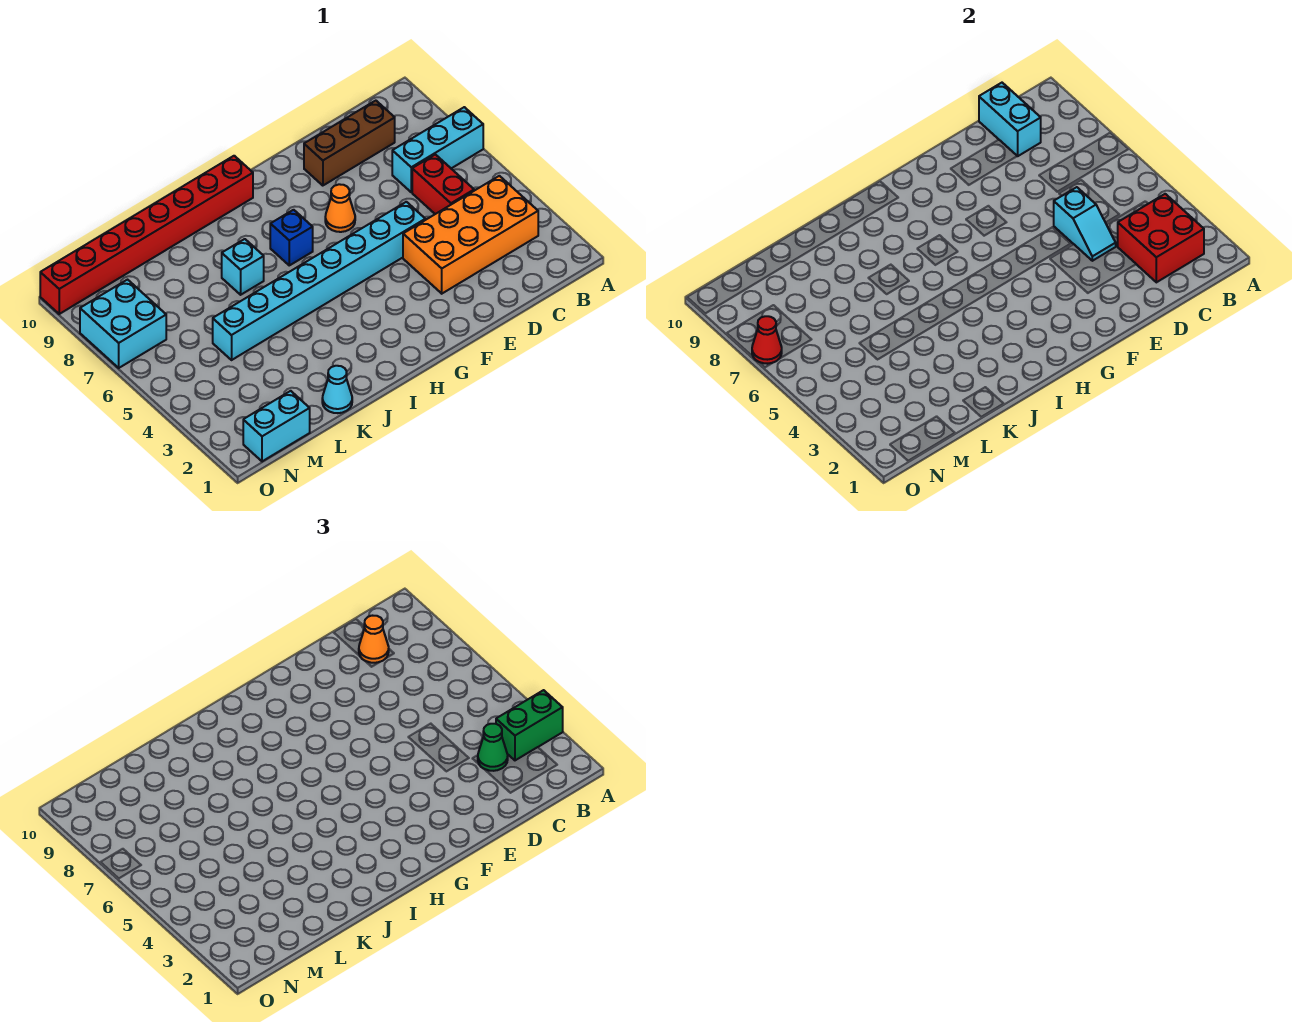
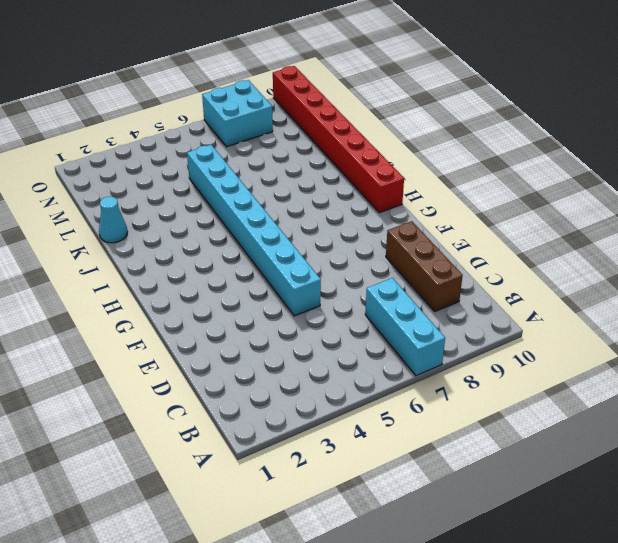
none -> orange brick B3:E4 level 1
none -> red brick C5:C6 level 1
none -> orange cone F7 level 1

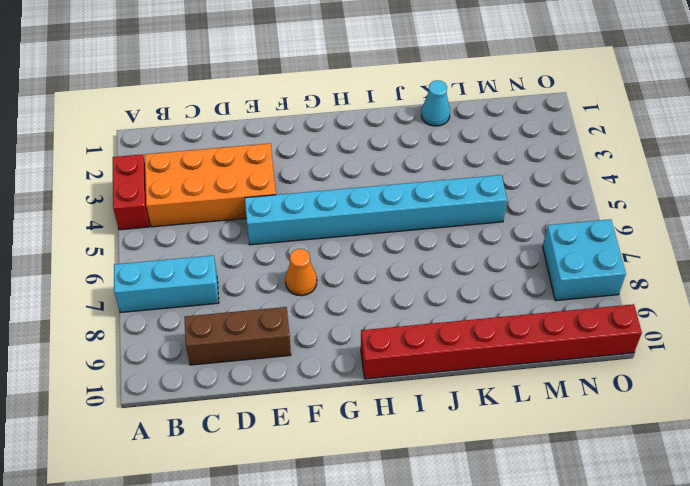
red brick A3:A4 level 1 -> red brick C5:C6 level 1
none -> blue brick H7 level 1
none -> cyan brick J7 level 1
none -> cyan brick M1:N1 level 1

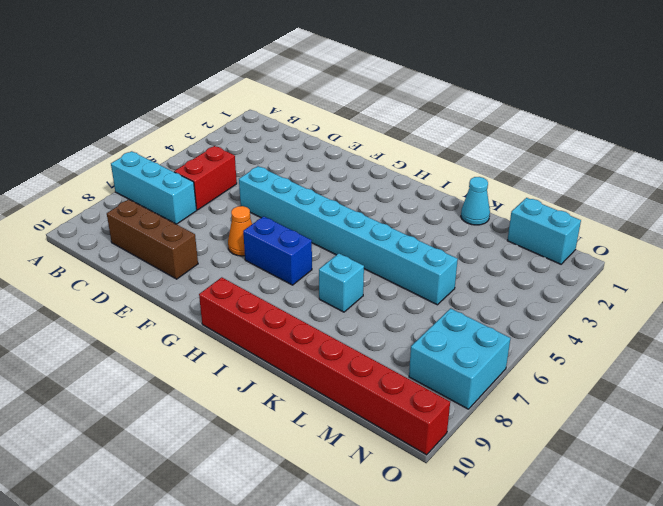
blue brick G7:H7 level 1 -> blue brick H7 level 1
none -> orange brick B3:E4 level 1
none -> red brick B2:C3 level 2
none -> cyan brick C9:C10 level 2

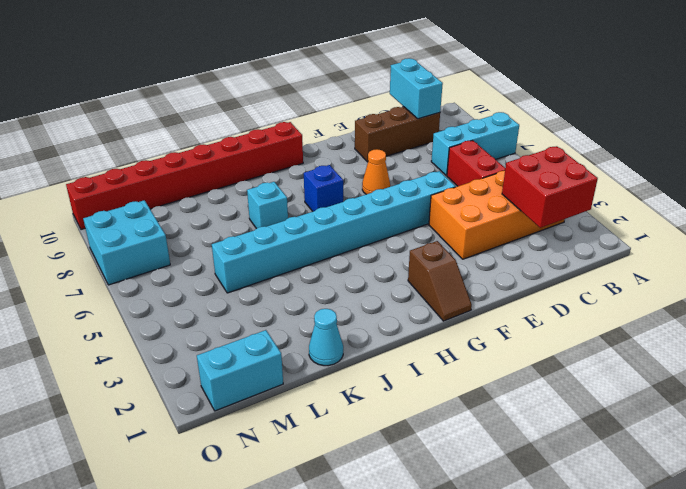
brown slope G1:G2 level 1 top 2 -> none
none -> cyan slope D4:D5 level 2 top 5
none -> red cone O7 level 2
none -> green brick A3:B3 level 3

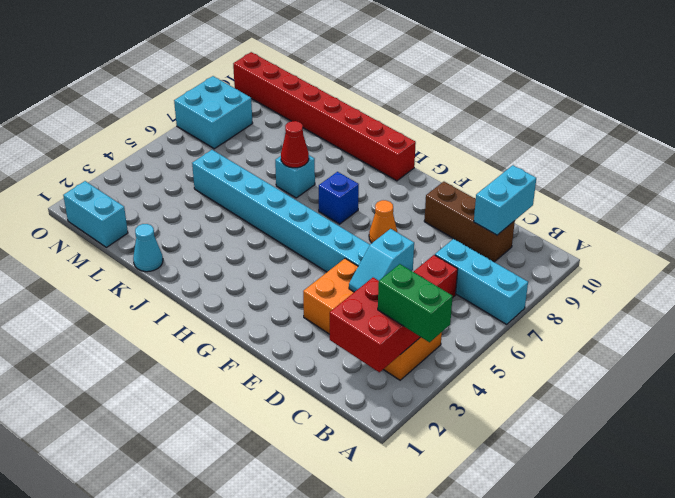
red cone J7 level 2 -> red cone O7 level 2
none -> green cone C3 level 3
none -> orange cone C9 level 3

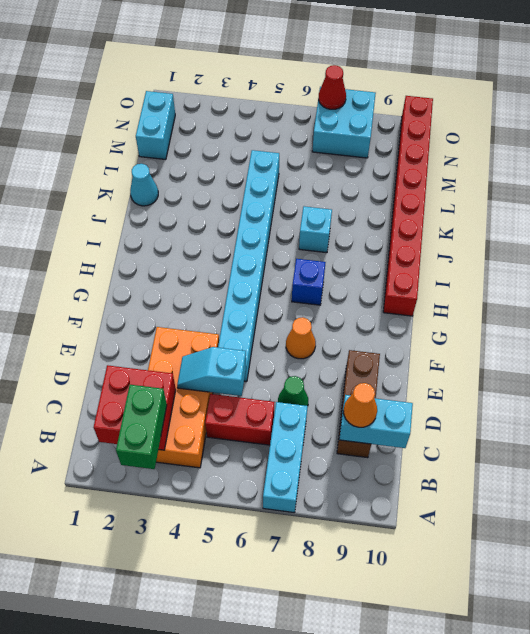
green cone D7 level 1 -> green cone C3 level 3

